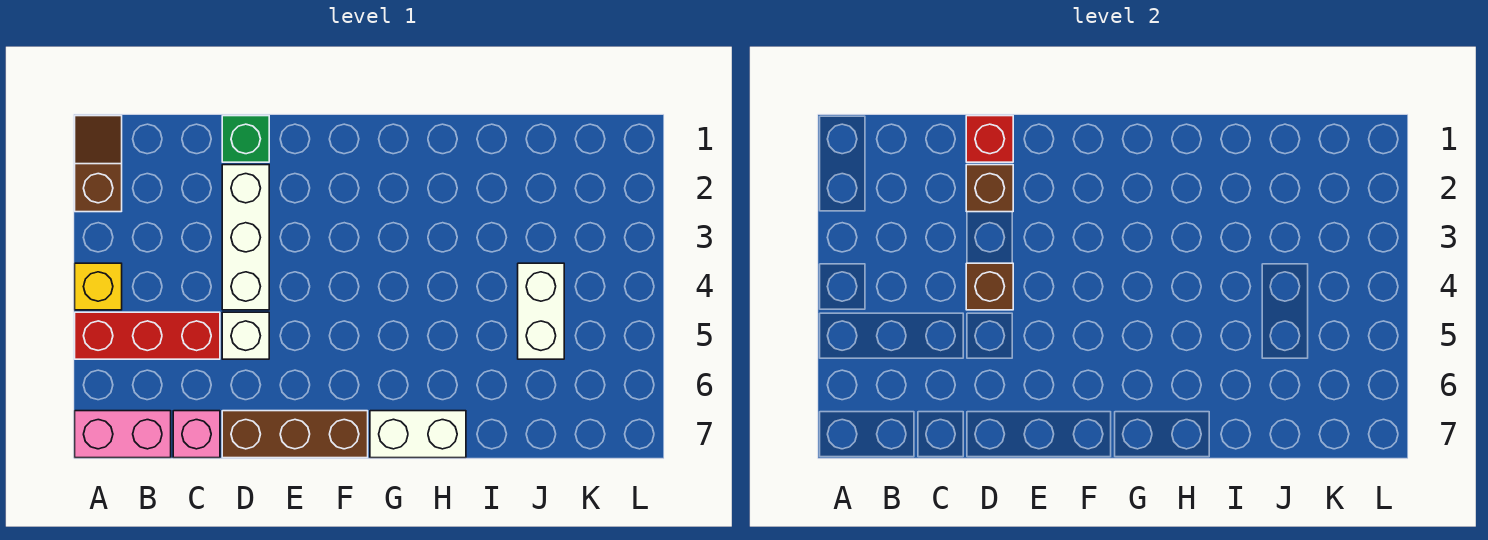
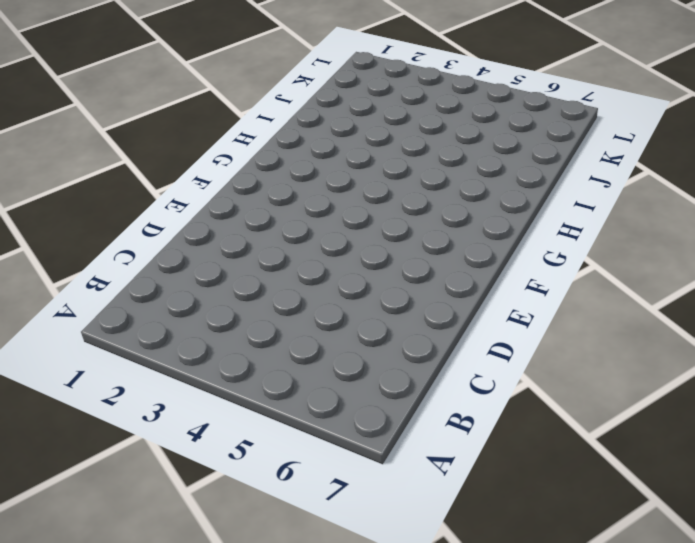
none -> brown slope A1:A2 level 1 top 2
none -> yellow brick A4 level 1
none -> red brick A5:C5 level 1

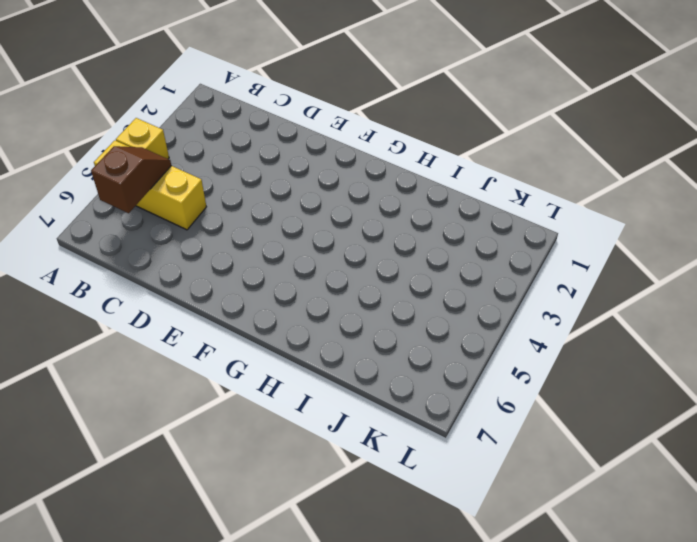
yellow brick A5:C5 level 1 -> red brick A5:C5 level 1
brown slope B5:B6 level 2 top 6 -> brown slope A1:A2 level 1 top 2
none -> pink brick A7:B7 level 1
none -> pink brick C7 level 1
none -> green brick D1 level 1

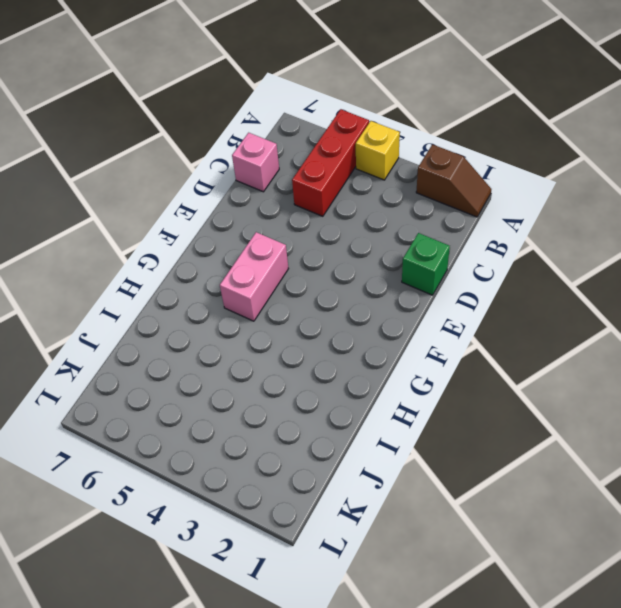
pink brick F5:G5 level 1 -> pink brick A7:B7 level 1
none -> white brick D2:D4 level 1
none -> white brick D5 level 1
none -> brown brick D7:F7 level 1

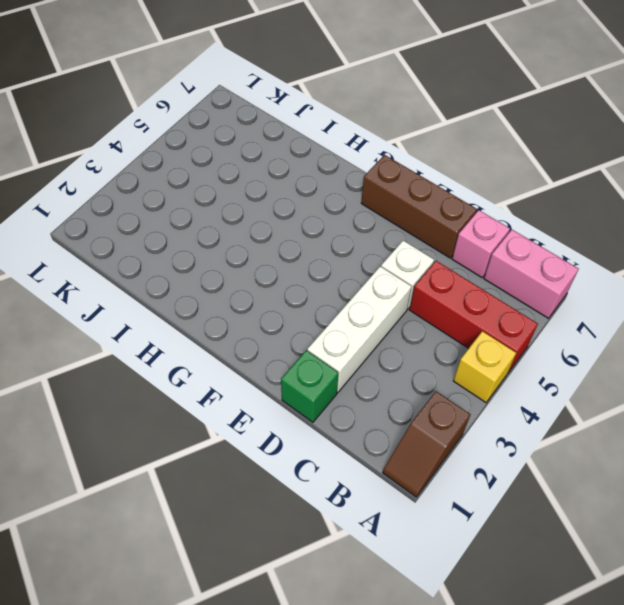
none -> white brick G7:H7 level 1
none -> white brick J4:J5 level 1
none -> red brick D1 level 2

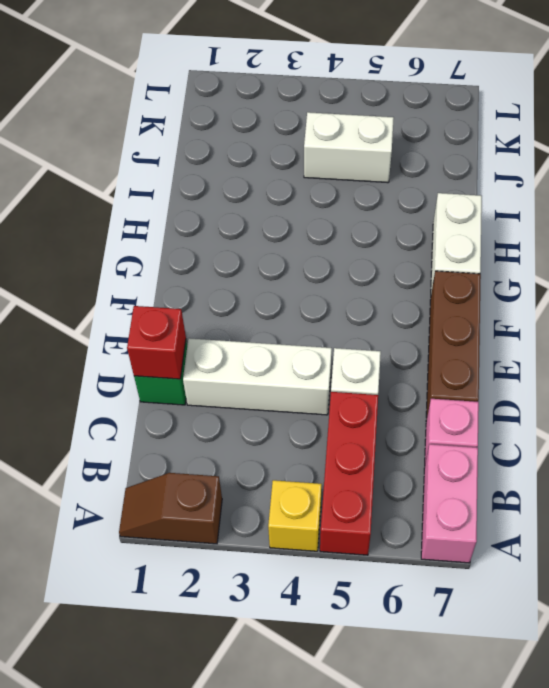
none -> brown brick D2 level 2
none -> brown brick D4 level 2

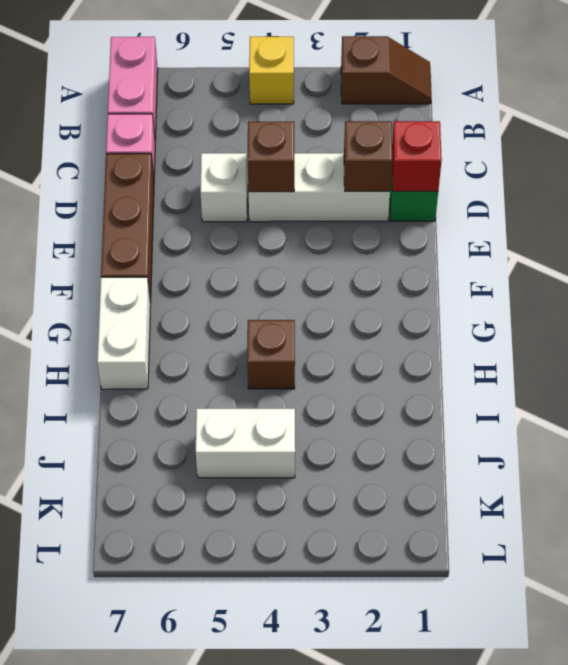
brown brick H4 level 1 -> none
none -> red brick A5:C5 level 1

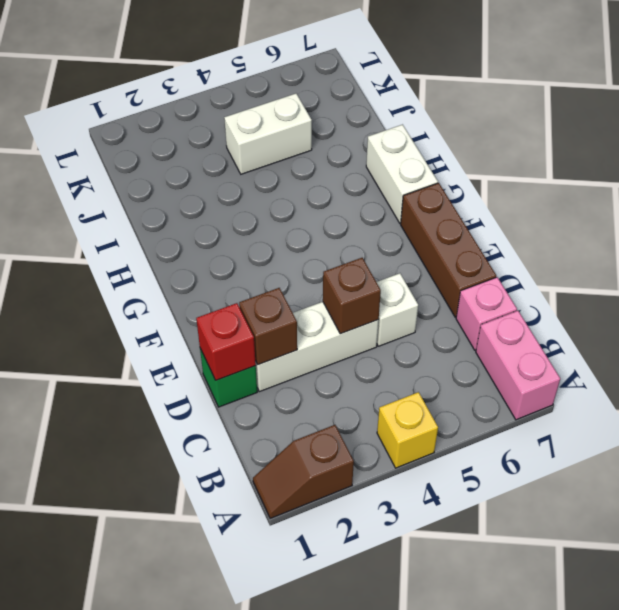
none -> red brick A5:C5 level 1

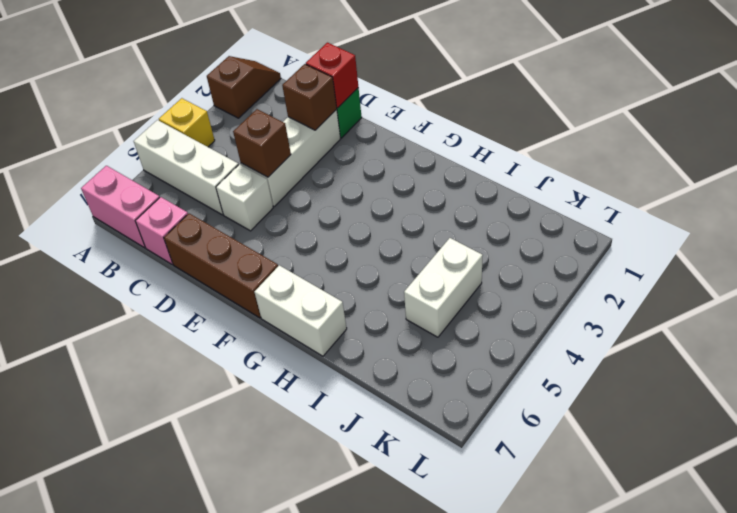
white brick A5:C5 level 1 -> red brick A5:C5 level 1

